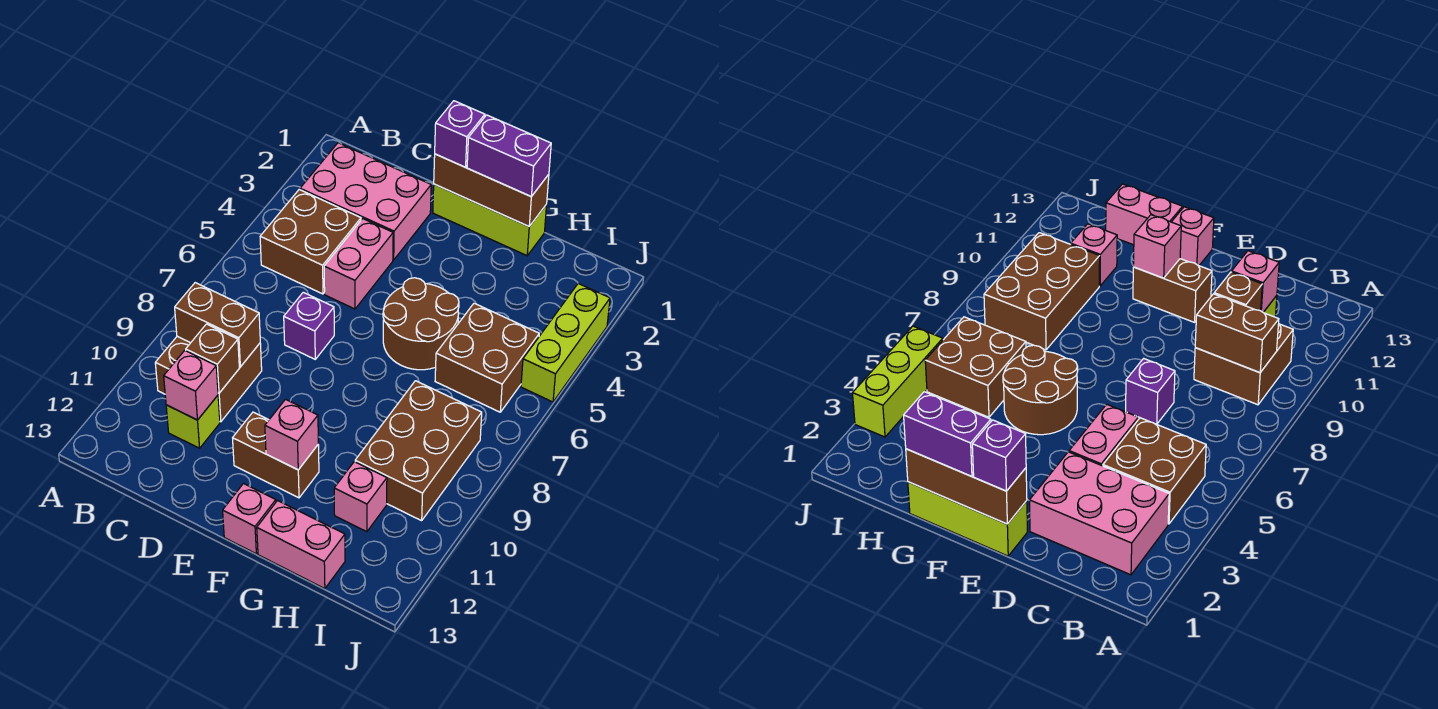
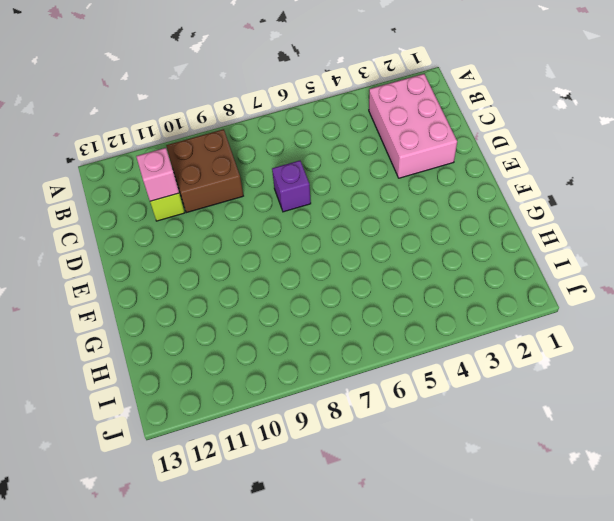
none -> brown brick B4:C5 level 1
none -> pink brick D4:D5 level 1
none -> lime brick E1:G1 level 1

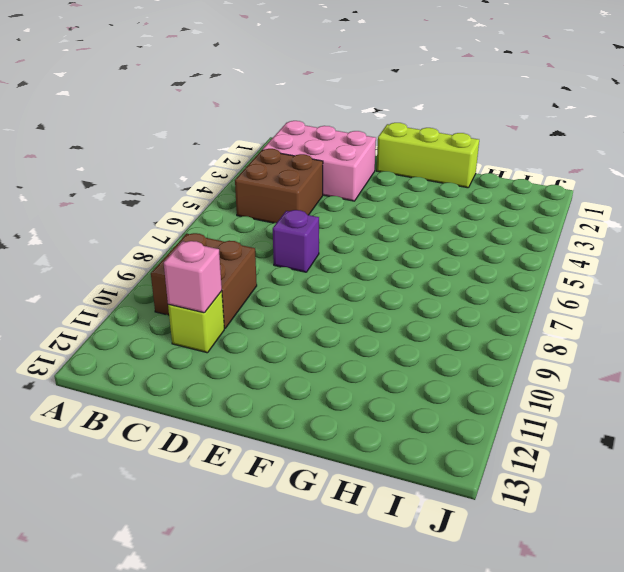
none -> pink brick D4:D5 level 1
none -> brown brick E11:F11 level 1
none -> brown round brick F5:G6 level 1

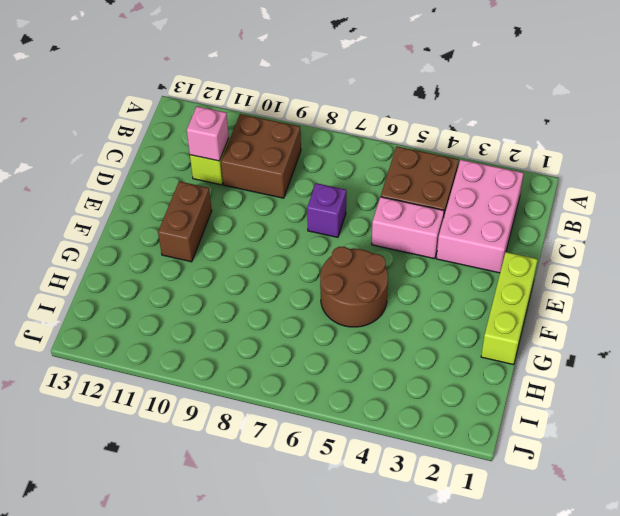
none -> pink brick F13 level 1
none -> pink brick G13:H13 level 1
none -> brown brick H5:I6 level 1

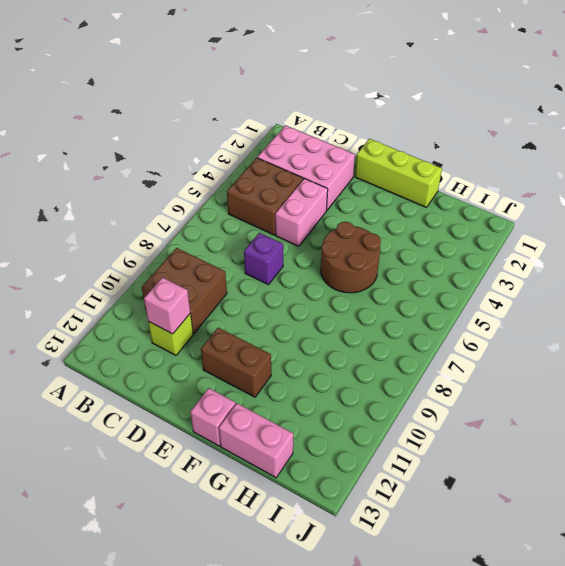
none -> brown brick H5:I6 level 1
none -> brown brick H8:I10 level 1
none -> pink brick H11 level 1

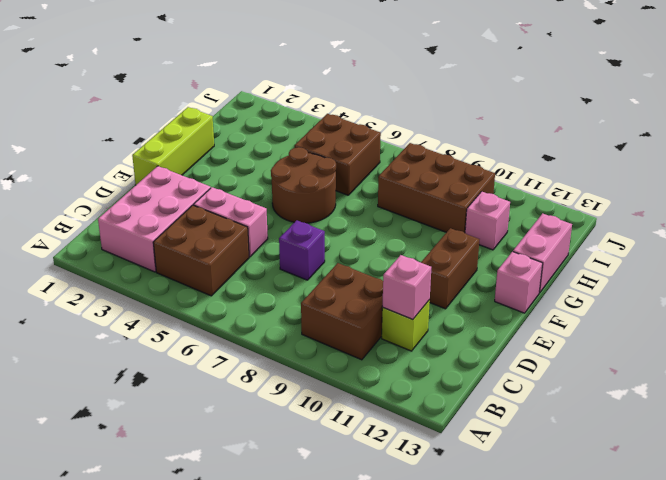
none -> lime brick J3:J5 level 1
none -> brown brick B9:C9 level 2
none -> brown brick C10 level 2

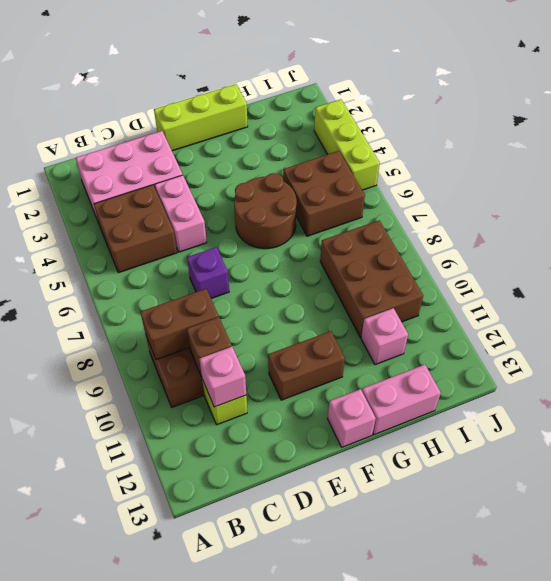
none -> brown brick E1:G1 level 2
none -> pink brick F11 level 2
none -> purple brick E1 level 3

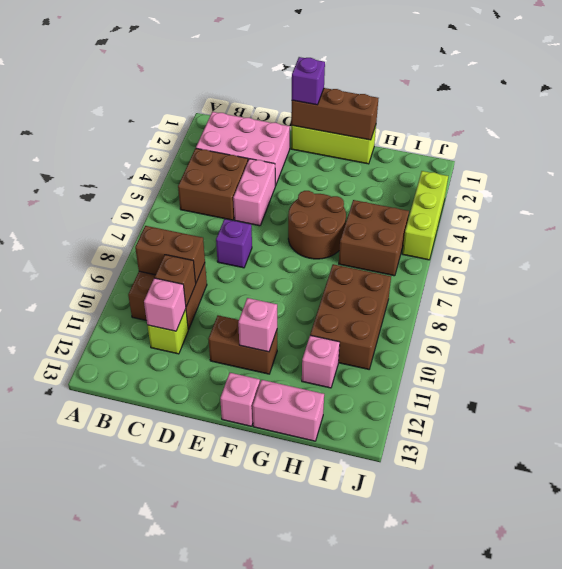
none -> purple brick F1:G1 level 3

